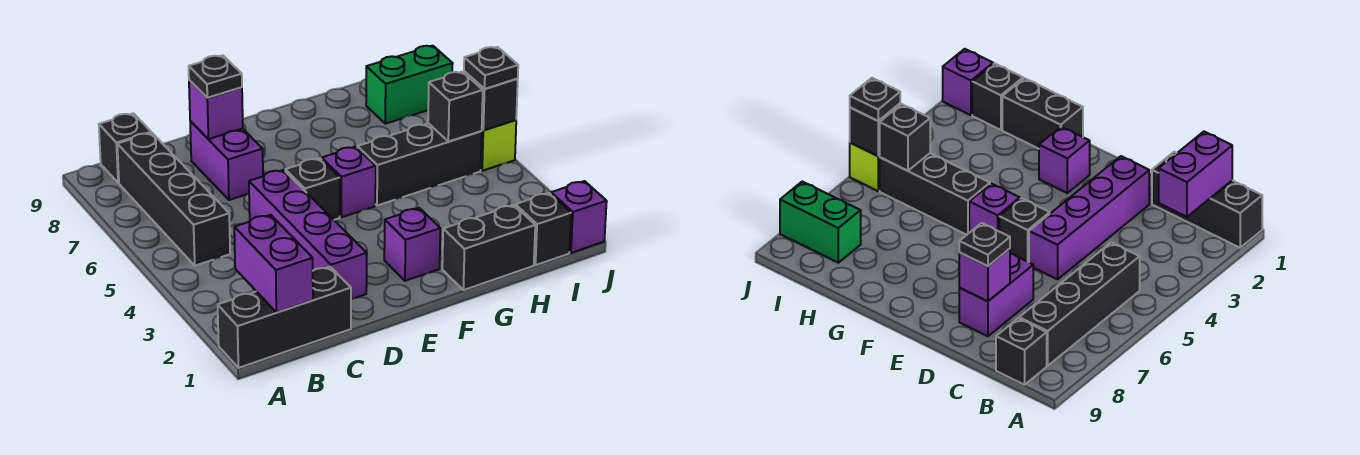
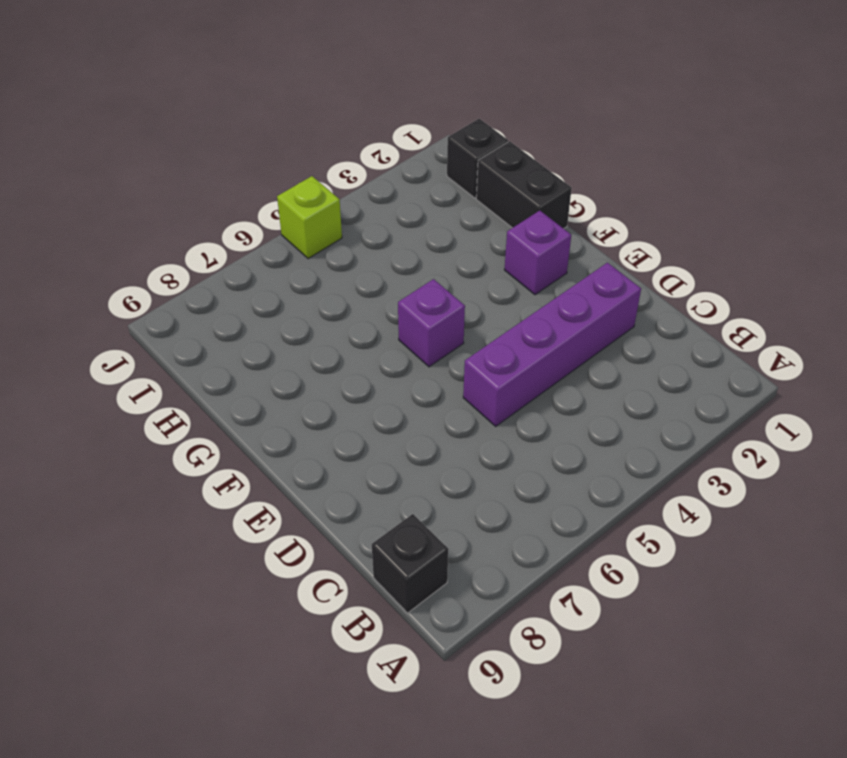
none -> black brick A1:C1 level 1
none -> black brick B5:B8 level 1
none -> purple brick D7:D8 level 1

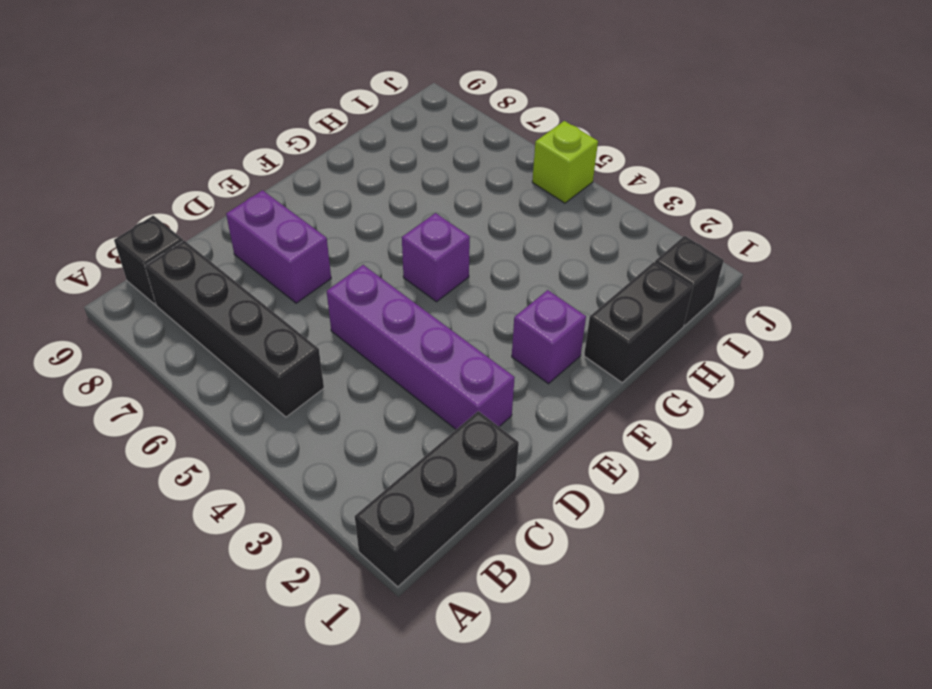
none -> black brick E5 level 1
none -> black brick G5:I5 level 1
none -> green brick I8:J8 level 1

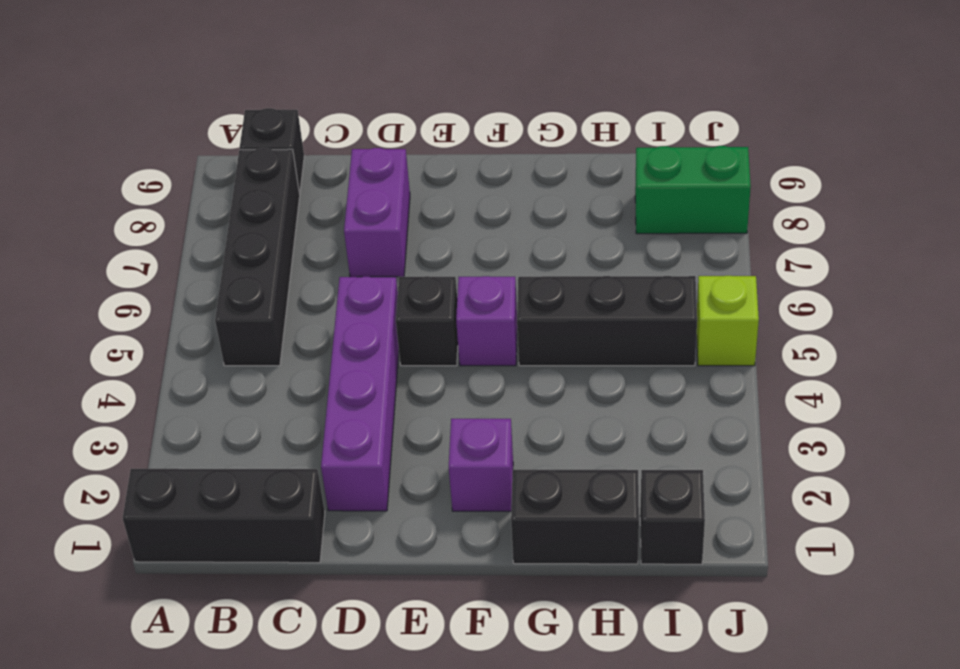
none -> purple brick J1 level 1
none -> purple brick B1:B2 level 2
none -> purple brick D8 level 2

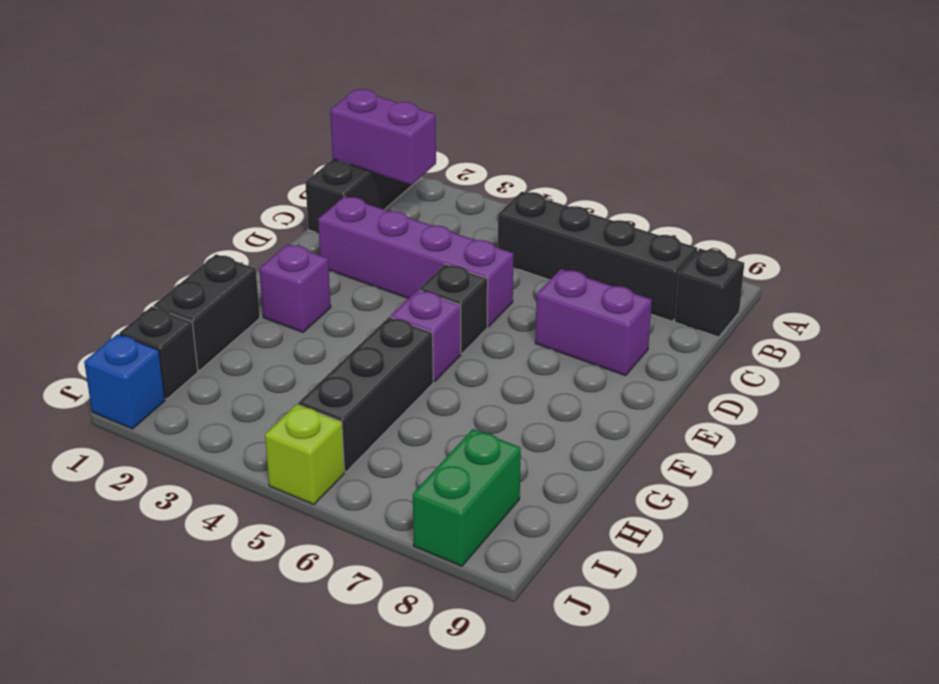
blue brick J1 level 1 -> purple brick J1 level 1
none -> purple brick D8 level 2
none -> black brick I5 level 2
none -> black brick J5 level 2

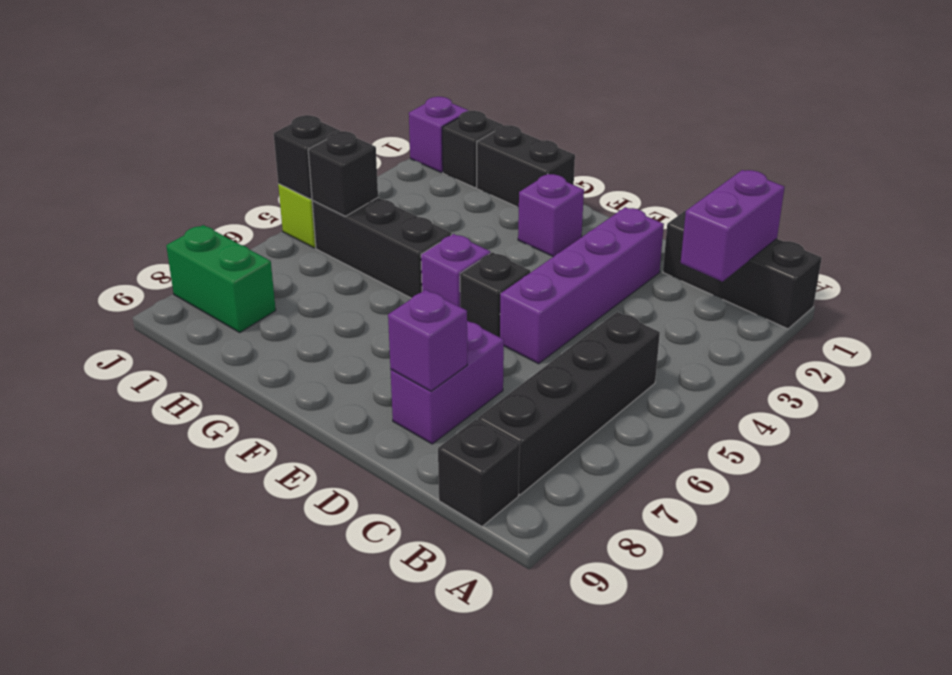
none -> black plate D8 level 3
none -> black plate J5 level 3

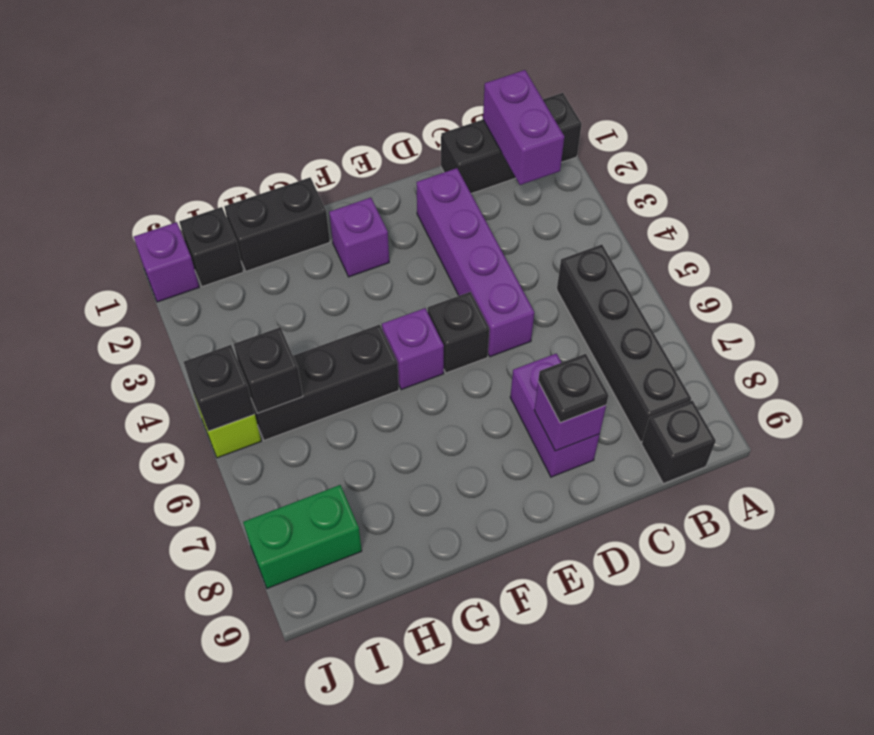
none -> black plate J5 level 3

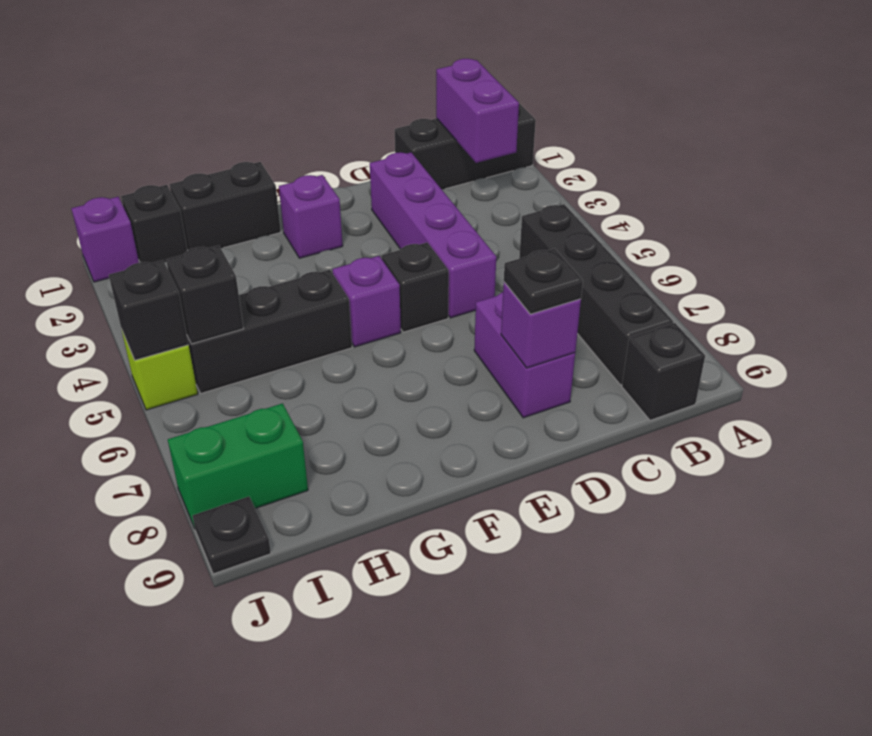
black plate J9 level 1 -> black plate J5 level 3

